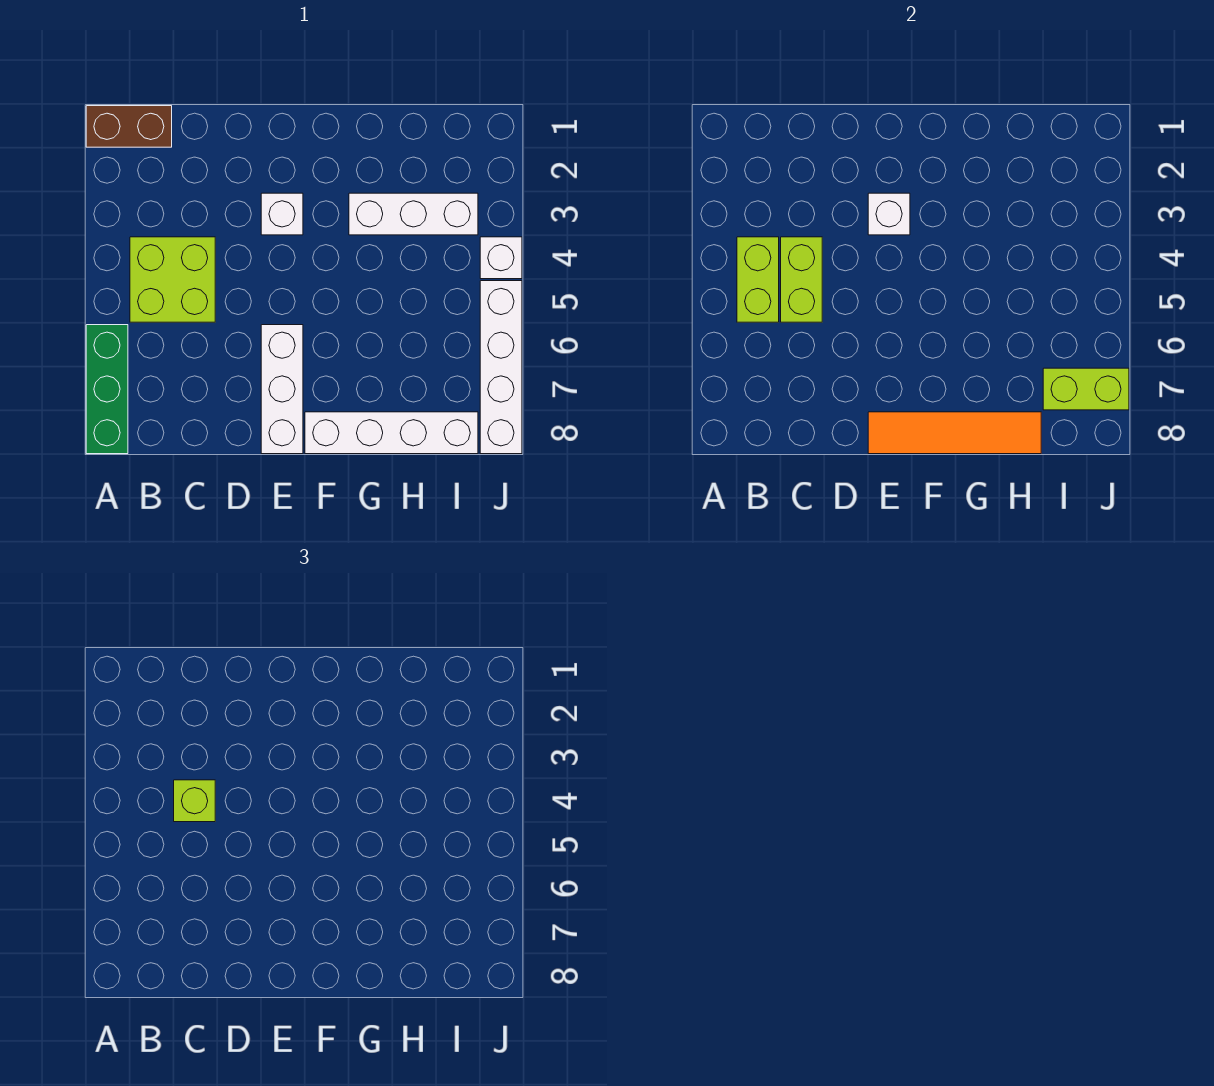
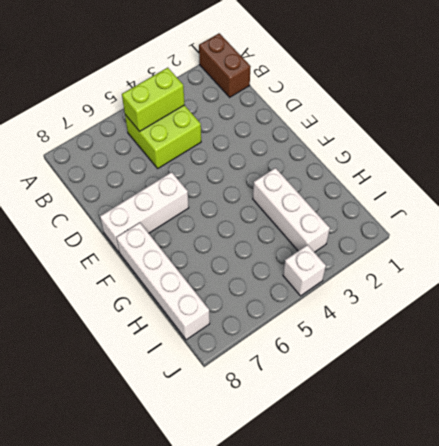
none -> green brick A6:A8 level 1
none -> white brick E3 level 1
none -> white brick J5:J8 level 1

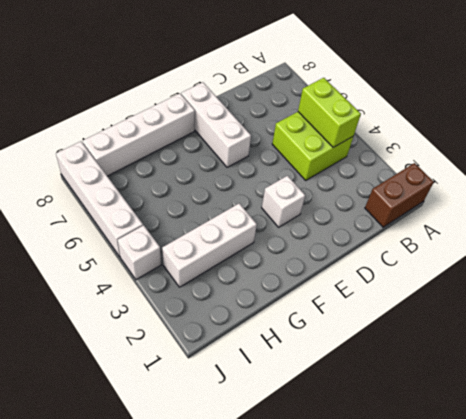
none -> green brick A6:A8 level 1
none -> lime brick C4:C5 level 2
none -> white brick E3 level 2

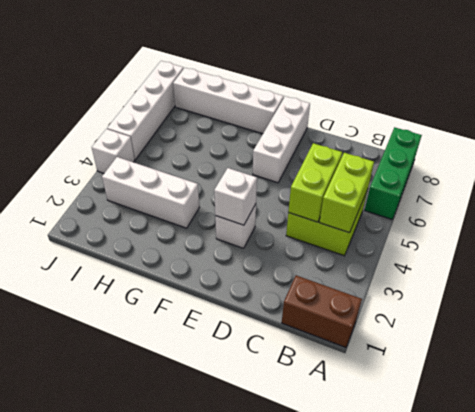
none -> orange tile E8:H8 level 2
none -> lime brick I7:J7 level 2
none -> lime brick C4 level 3

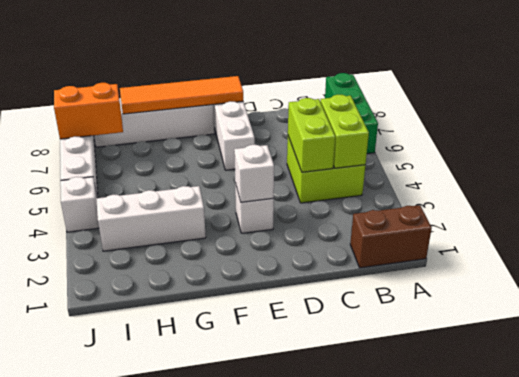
orange brick I7:J7 level 2 -> lime brick I7:J7 level 2
none -> lime brick C4 level 3

